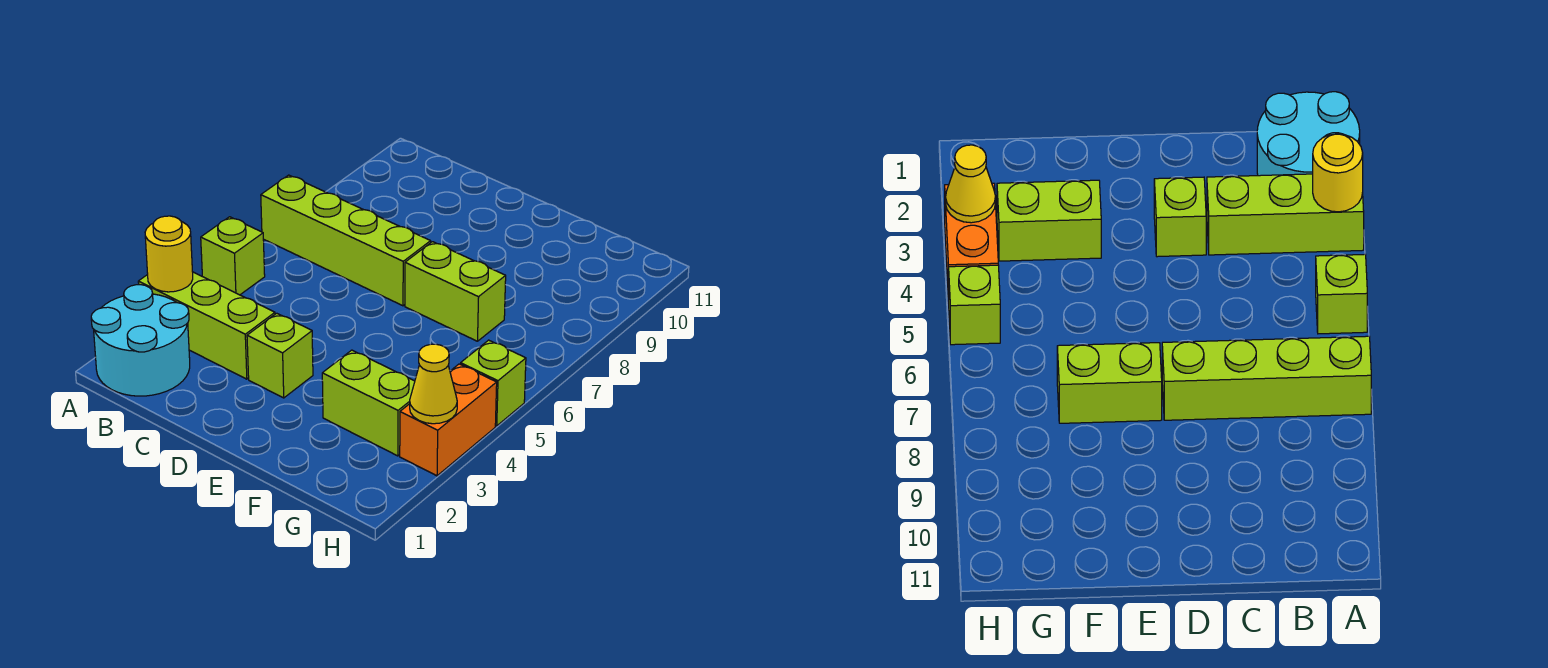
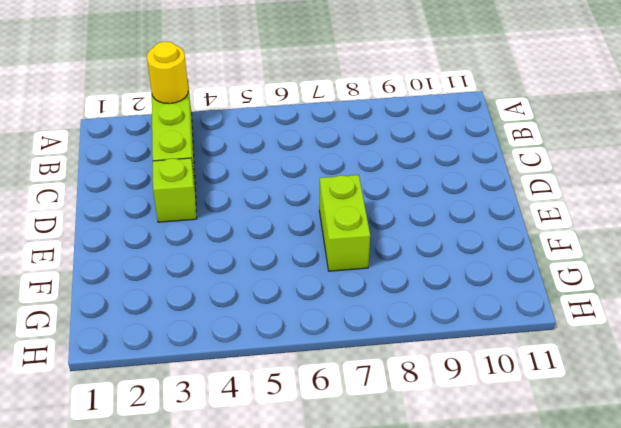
none -> cyan round brick A1:B2 level 1
none -> lime brick A5 level 1

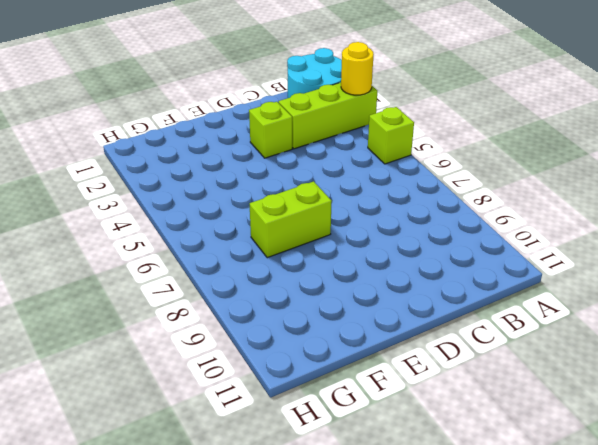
none -> lime brick A7:D7 level 1
none -> lime brick F3:G3 level 1

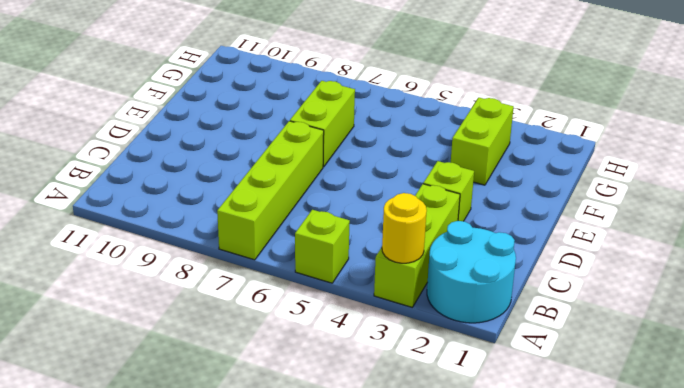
none -> orange brick H3:H4 level 1
none -> lime brick H5 level 1

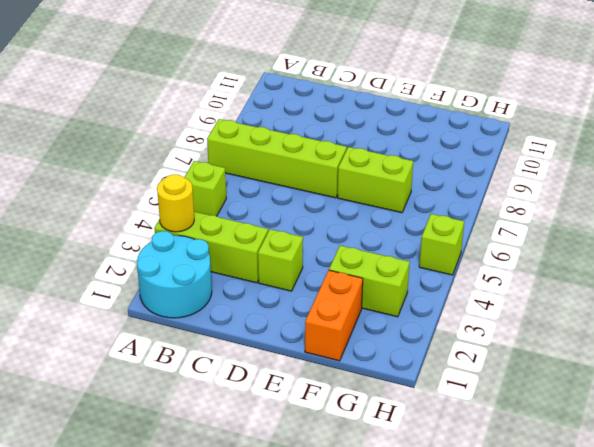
orange brick F1:F2 level 1 -> orange brick H3:H4 level 1
none -> yellow cone H3 level 2

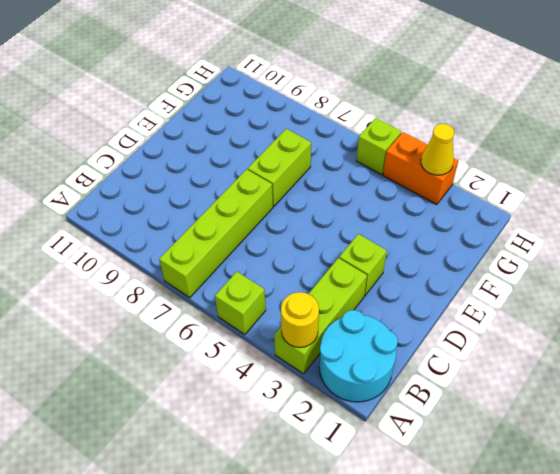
none -> lime brick F3:G3 level 1

